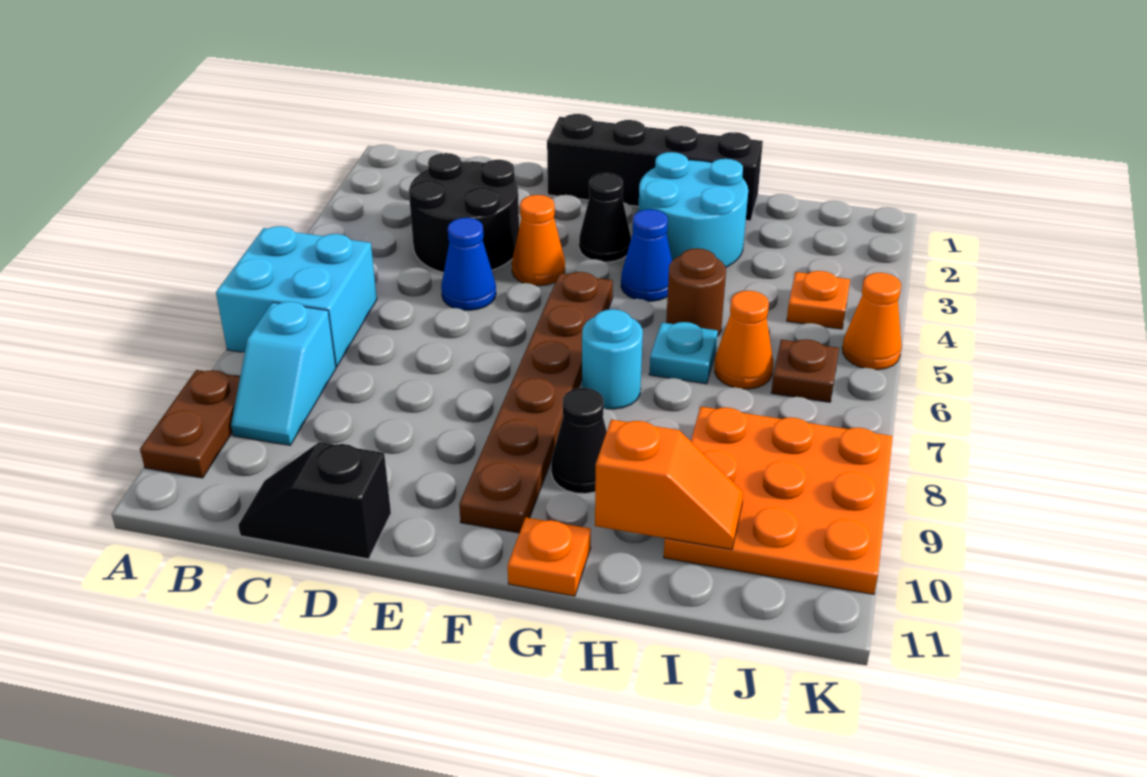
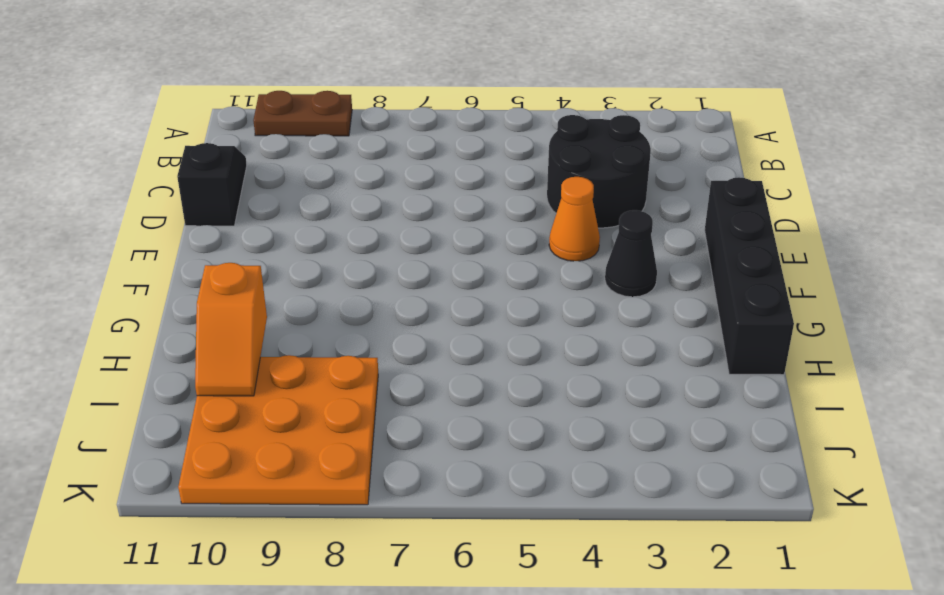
none -> cyan brick A6:B7 level 1
none -> cyan slope B8:B9 level 1 top 8
none -> blue cone D5 level 1

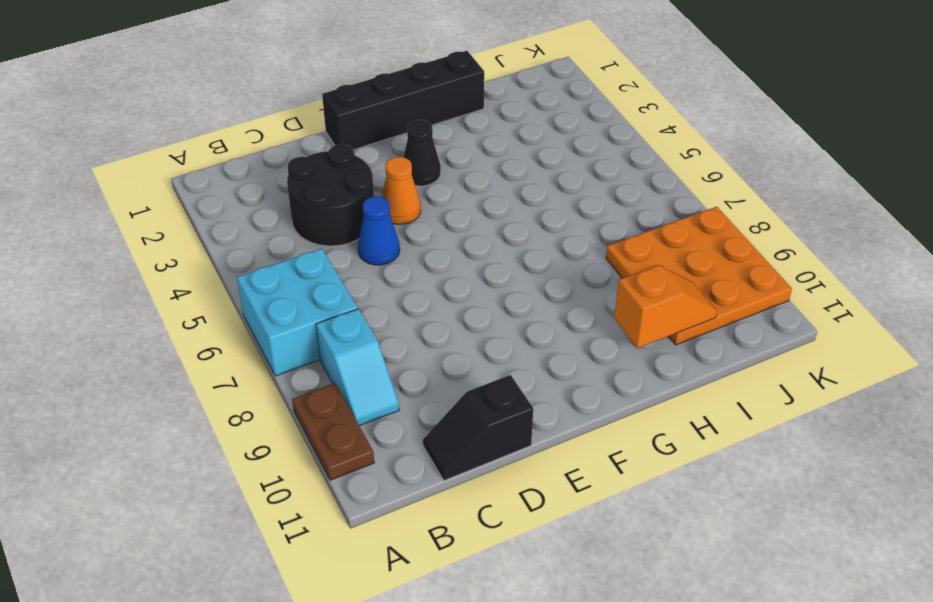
none -> brown plate F5:F10 level 1
none -> cyan round brick G2:H3 level 1
none -> blue cone G4 level 1

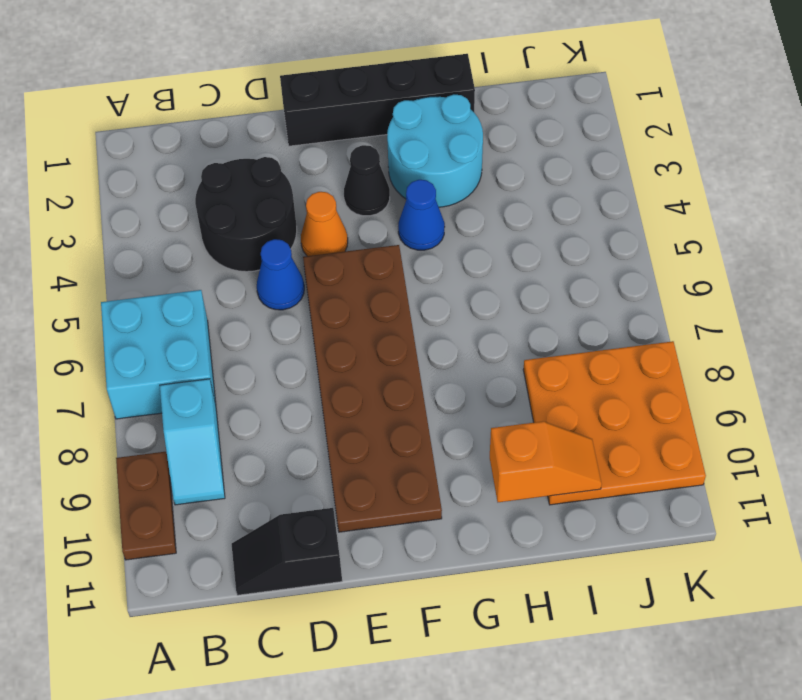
brown plate E5:F10 level 1 -> brown plate F5:F10 level 1
none -> cyan round brick G7 level 1
none -> black cone G9 level 1
none -> orange plate G11 level 1

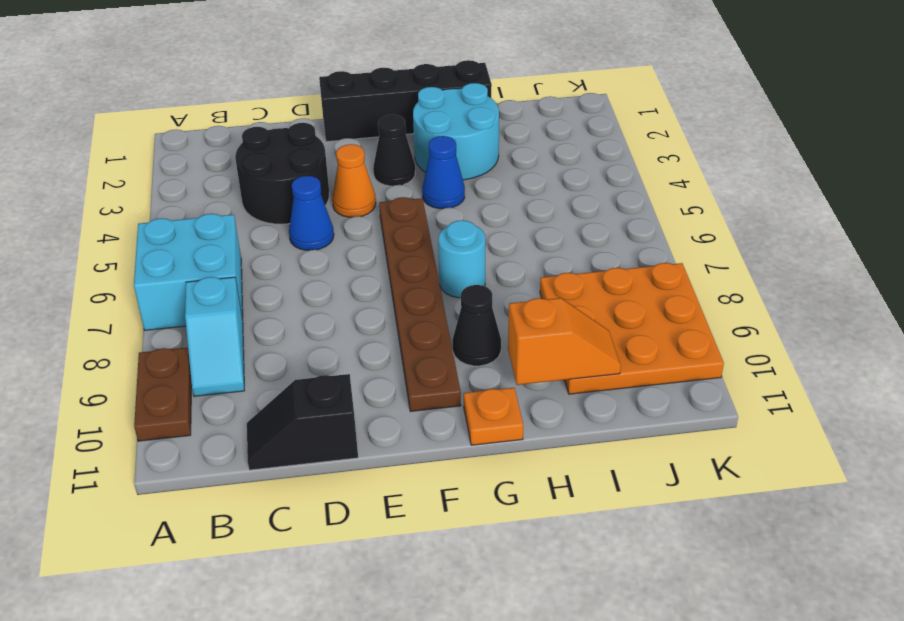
none -> brown round brick H5 level 1
none -> cyan plate H6 level 1
none -> orange cone I6 level 1

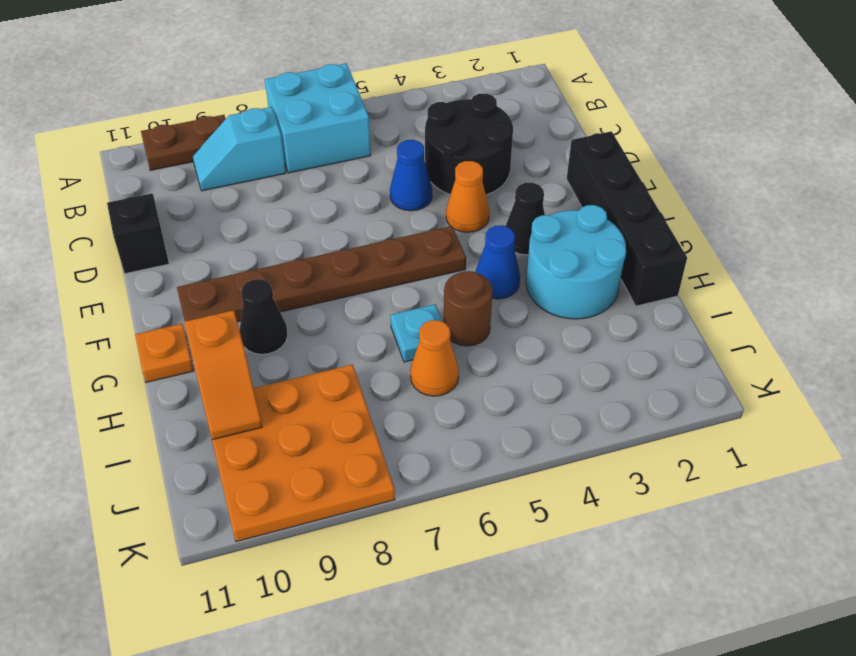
none -> cyan round brick G7 level 1
none -> orange plate J4 level 1
none -> brown plate J6 level 1

